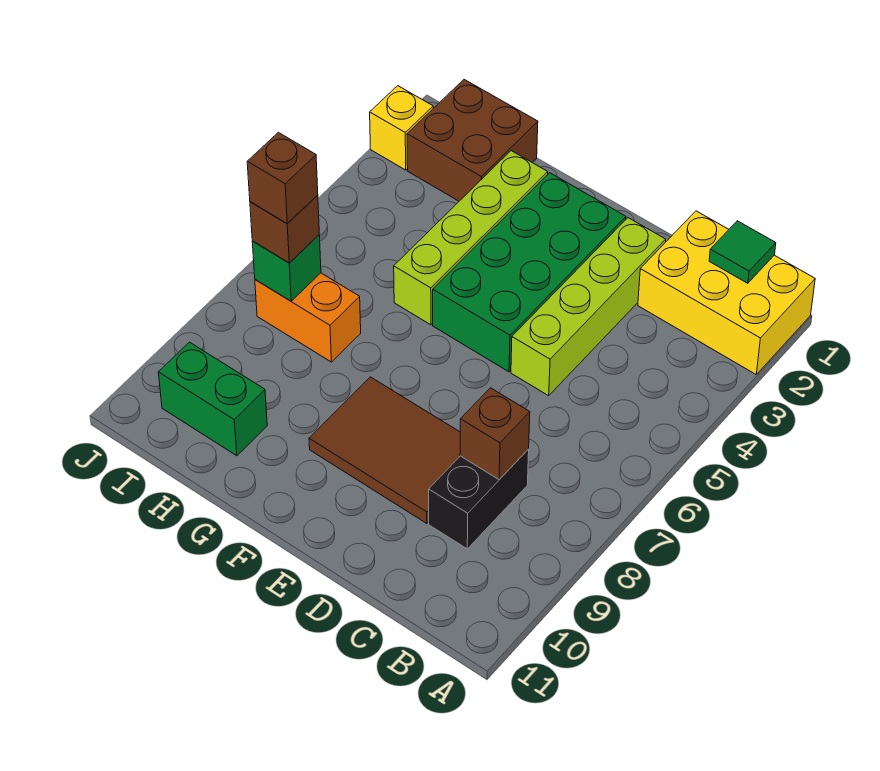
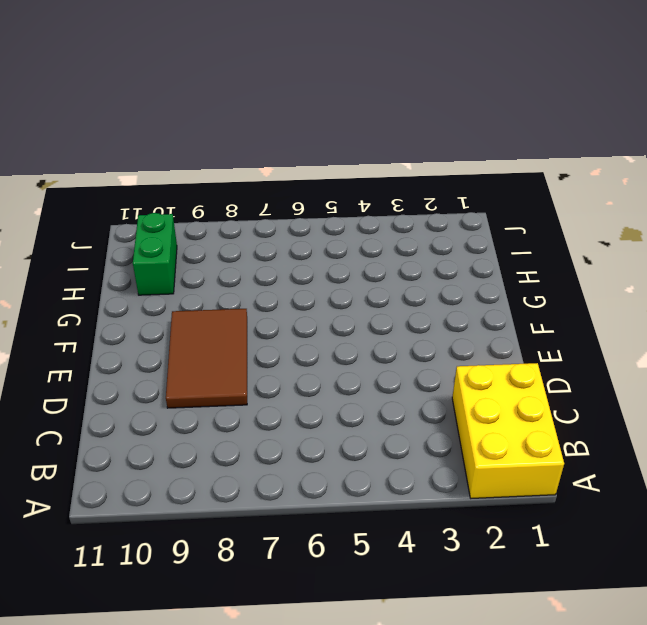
none -> black brick C8:C9 level 1
none -> lime brick D2:D5 level 1
none -> green brick E2:F5 level 1

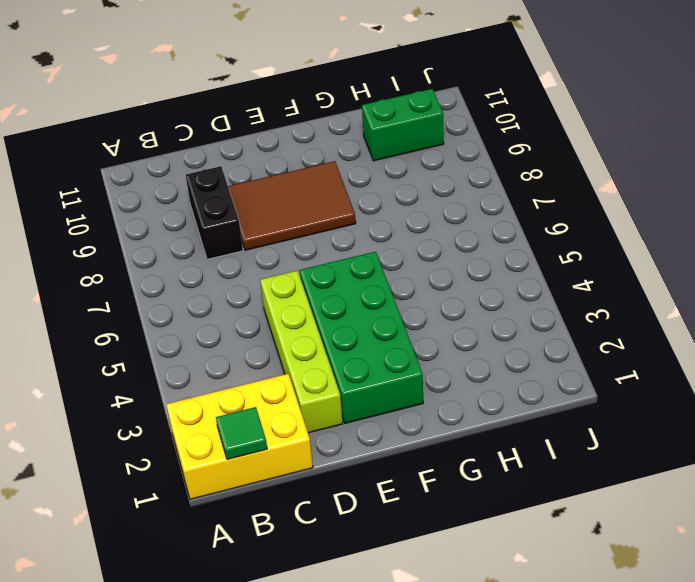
none -> lime brick G2:G5 level 1
none -> brown brick H1:I2 level 1
none -> orange brick H7:I7 level 1

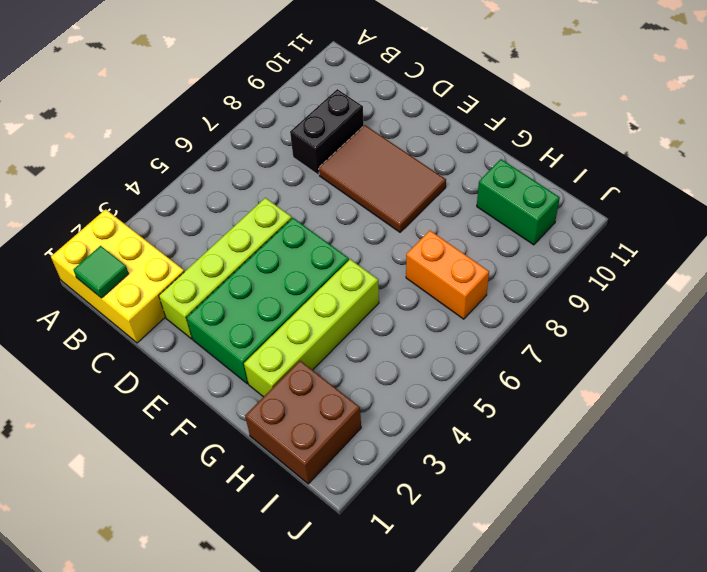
none -> yellow brick J2 level 1
none -> brown brick C8 level 2
none -> green brick I7 level 2

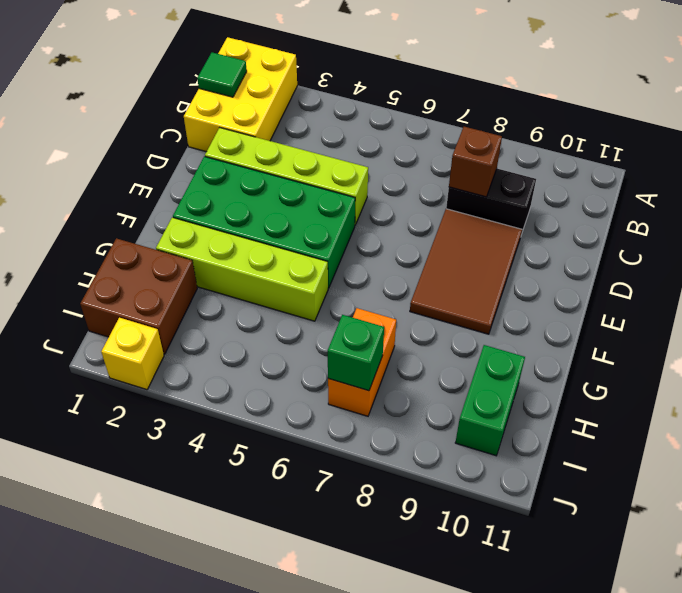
none -> brown brick I7 level 3
none -> brown brick I7 level 4

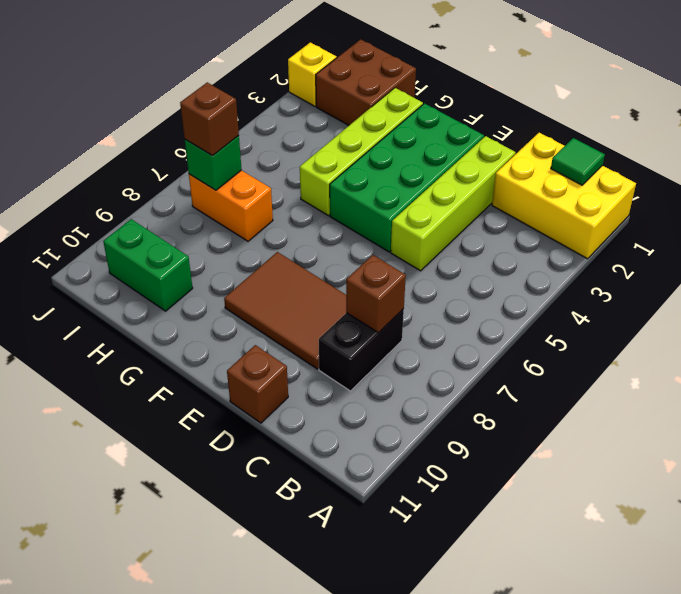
brown brick D11 level 1 -> brown brick I7 level 4

